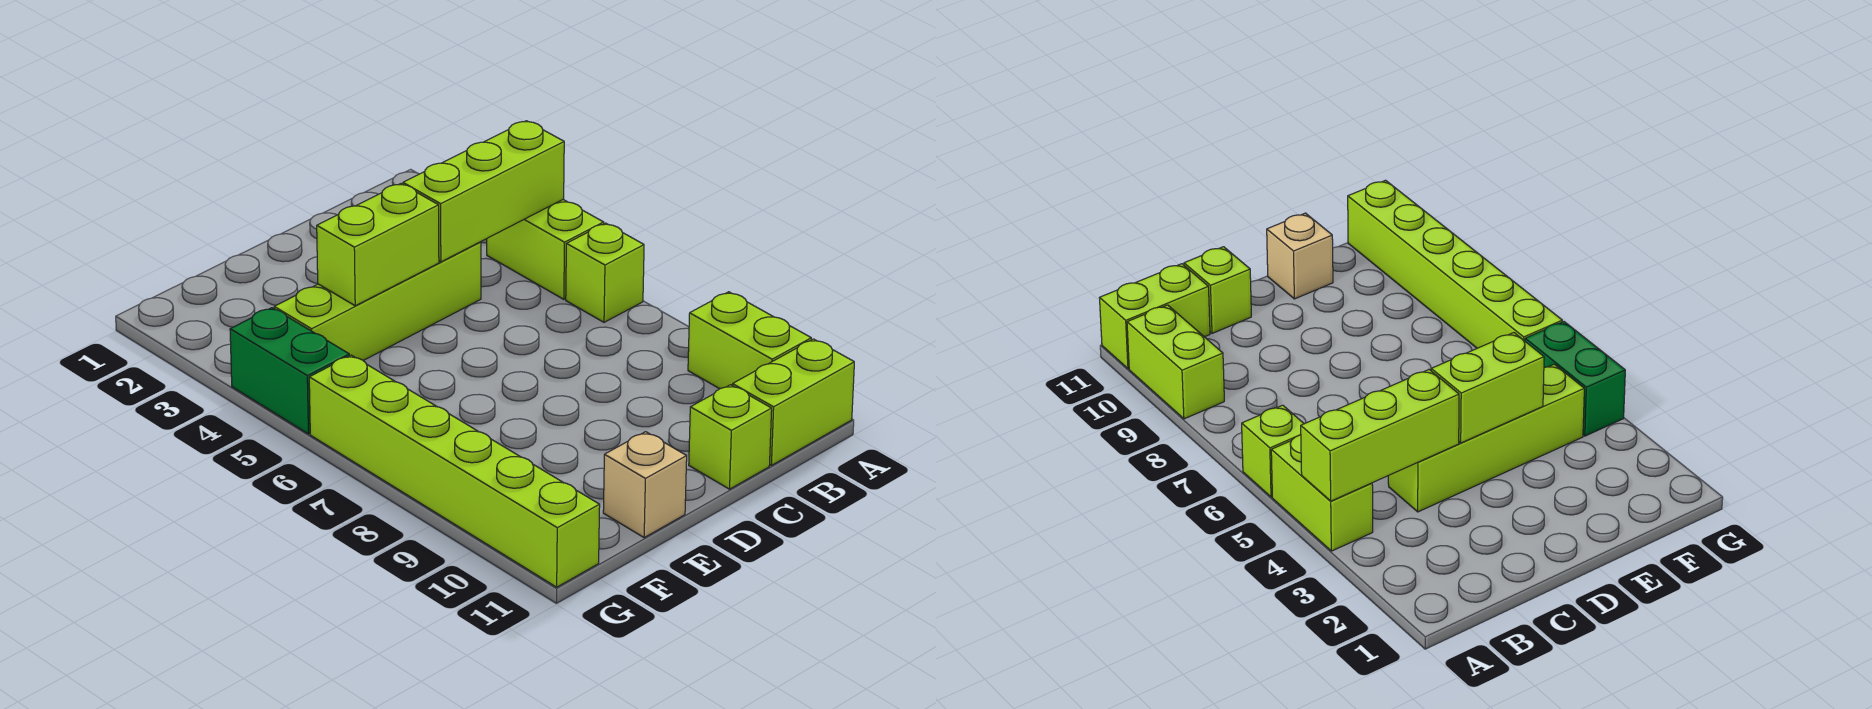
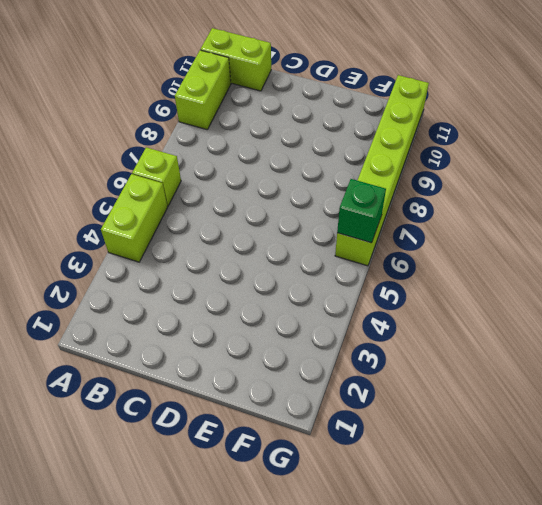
green brick G6 level 2 -> none
none -> lime brick C4:F4 level 1
none -> lime brick C11 level 1

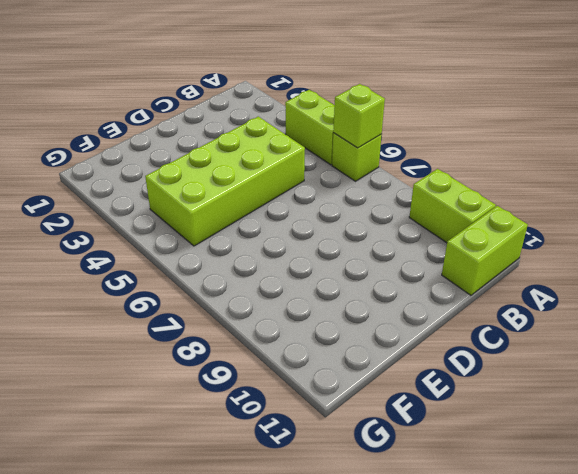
lime brick A6 level 2 -> lime brick C11 level 1
lime brick C4:F5 level 1 -> lime brick C4:F4 level 1
none -> tan brick E11 level 1
none -> green brick G4:G5 level 1

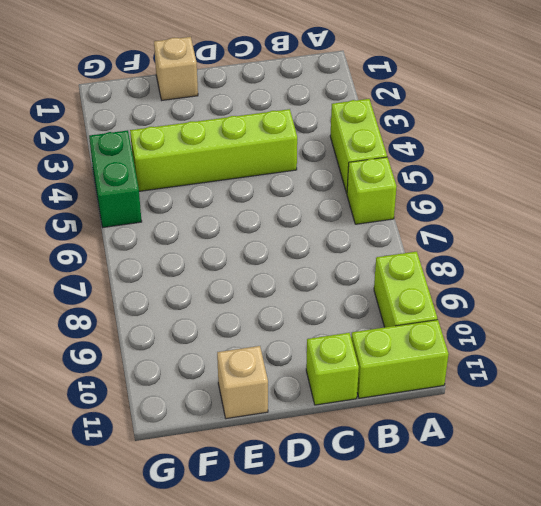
tan brick E1 level 1 -> none
none -> lime brick G6:G11 level 1
none -> lime brick A4:C4 level 2

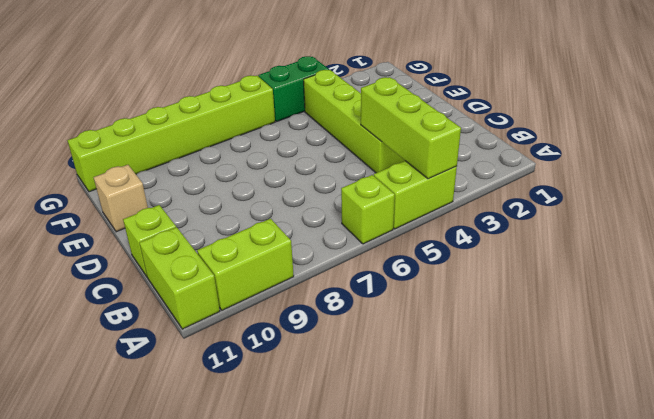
none -> lime brick D4:E4 level 2

